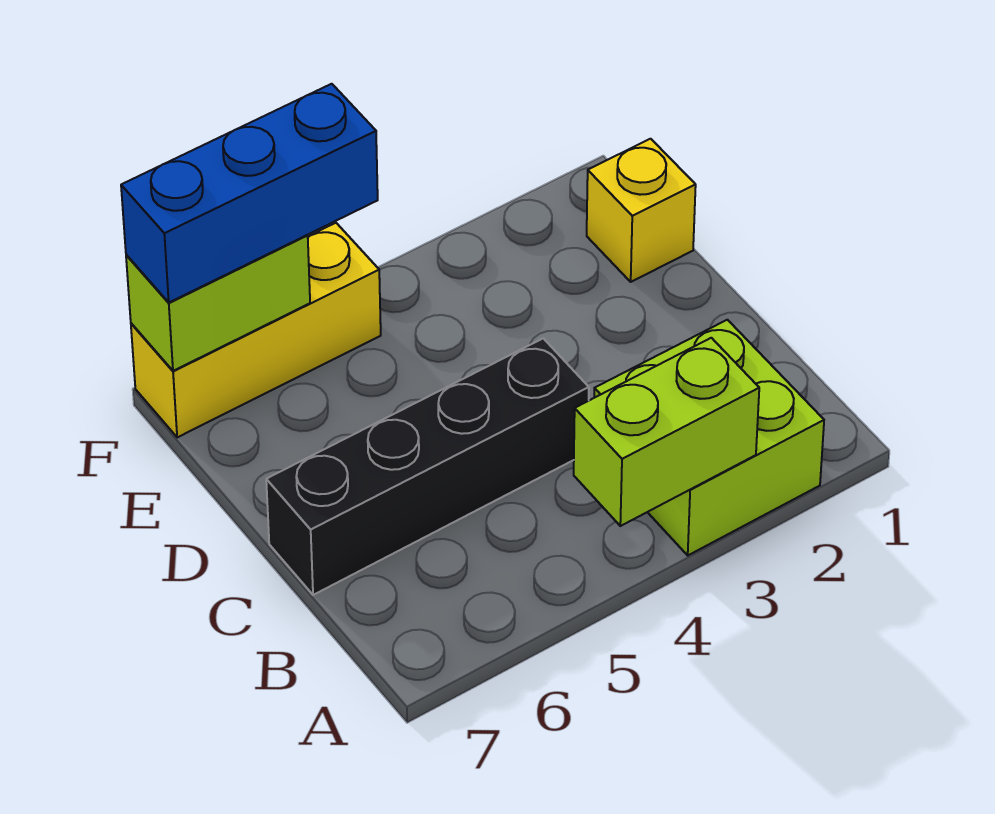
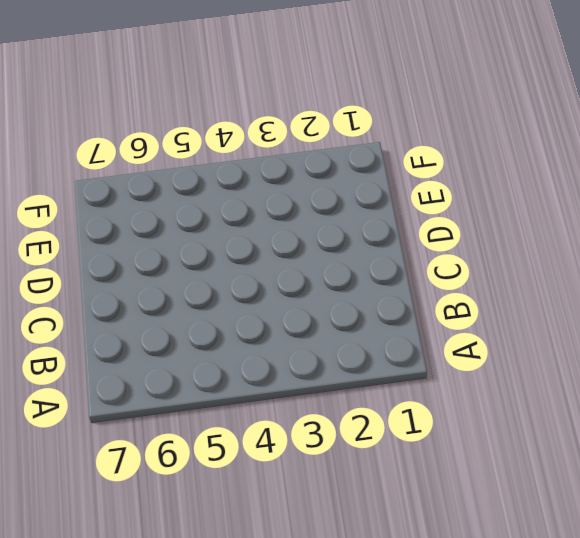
none -> lime brick A2:B3 level 1
none -> black brick C4:C7 level 1

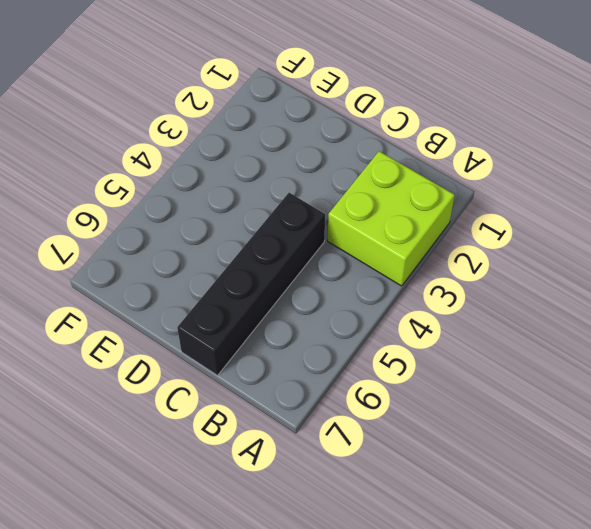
none -> yellow brick E1 level 1
none -> yellow brick F5:F7 level 1

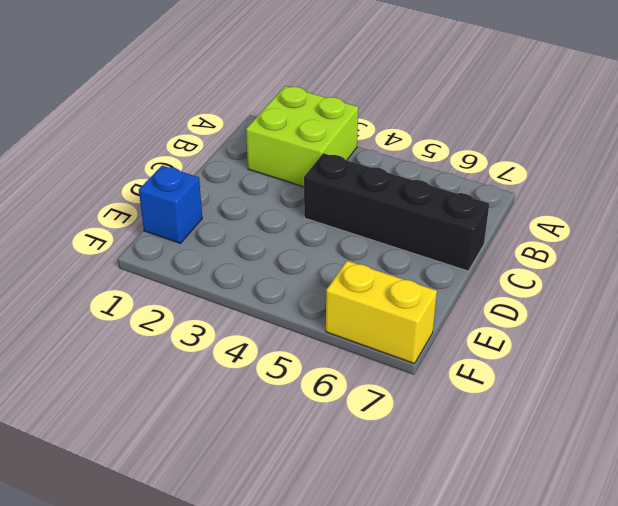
blue brick E1 level 1 -> yellow brick E1 level 1
yellow brick F6:F7 level 1 -> yellow brick F5:F7 level 1
none -> lime brick A3:A4 level 2
none -> lime brick F6:F7 level 2

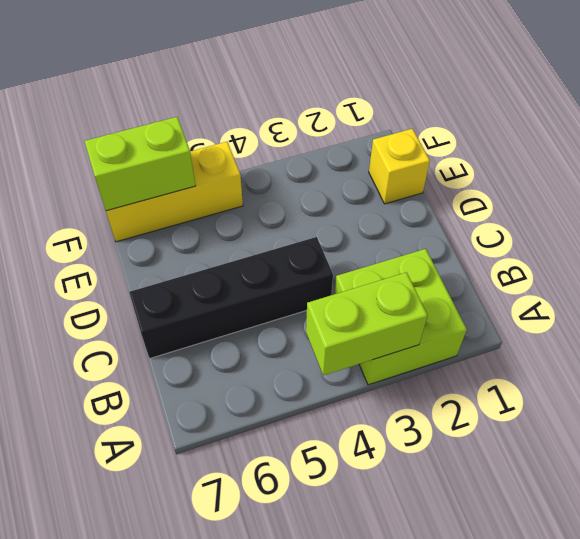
none -> blue brick F5:F7 level 3

